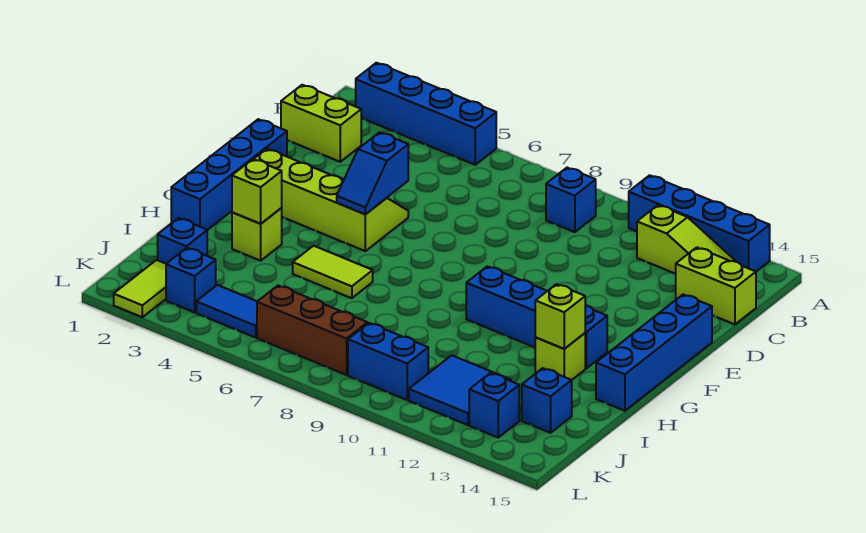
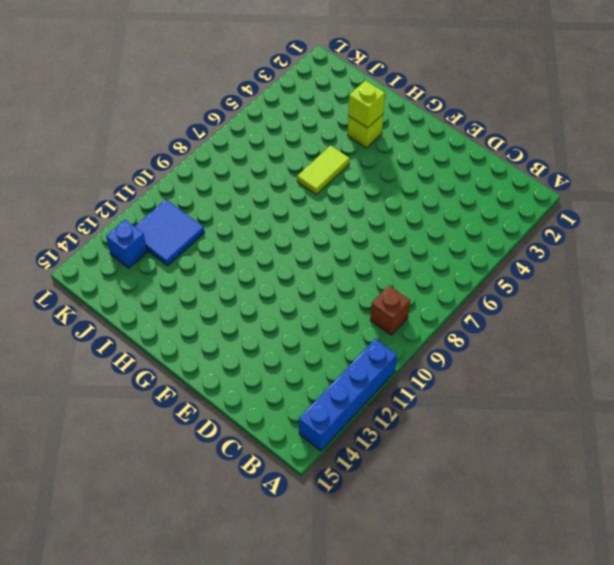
brown brick B9 level 1 -> blue brick B9 level 1
none -> blue brick A2:A5 level 1
none -> lime slope B12:B14 level 1 top 12
none -> lime brick C1:C2 level 1

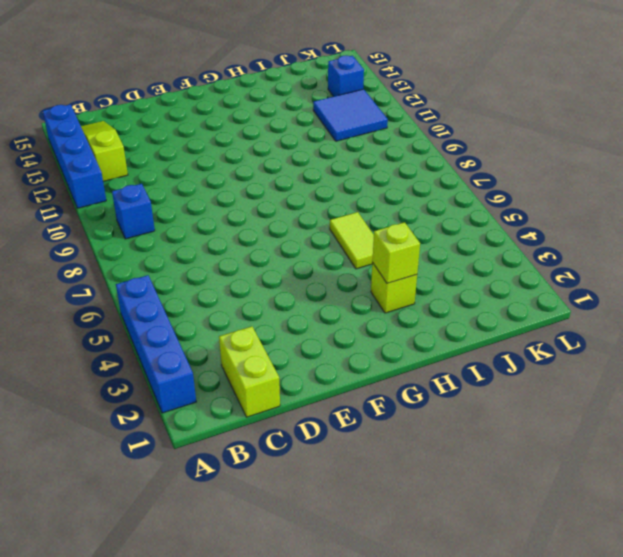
none -> lime brick C14:C15 level 1
none -> blue brick E1:H1 level 1
none -> lime slope E2:F5 level 1 top F

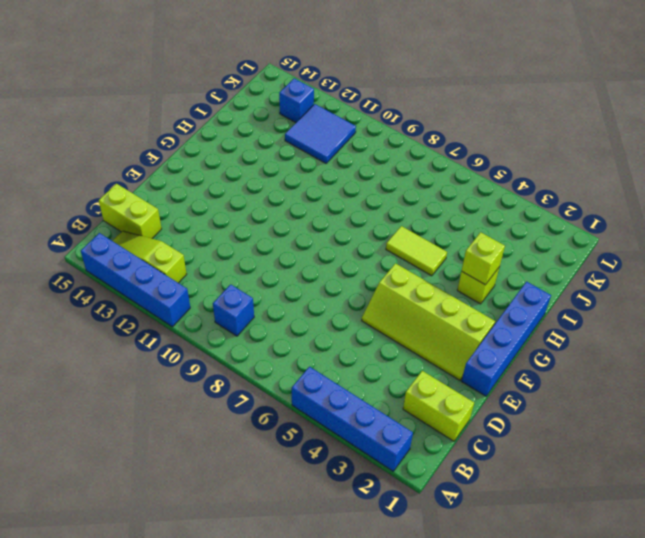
none -> blue brick E15:H15 level 1
none -> blue brick G10:G13 level 1
none -> lime brick H13 level 1

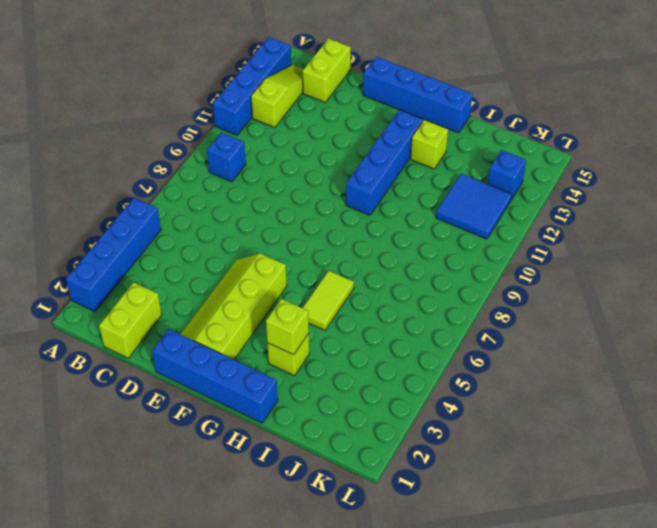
none -> blue brick J2 level 1
none -> blue brick J14 level 1
none -> lime tile K2:L2 level 1

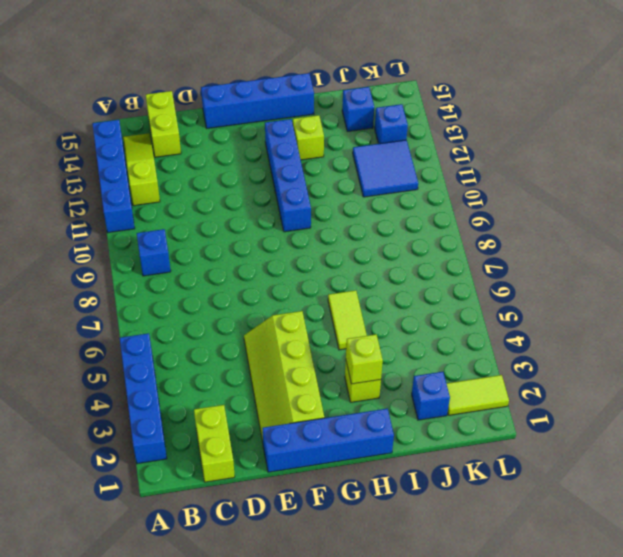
none -> blue brick K3 level 1
none -> blue tile K4:K5 level 1
none -> brown brick K6:K8 level 1

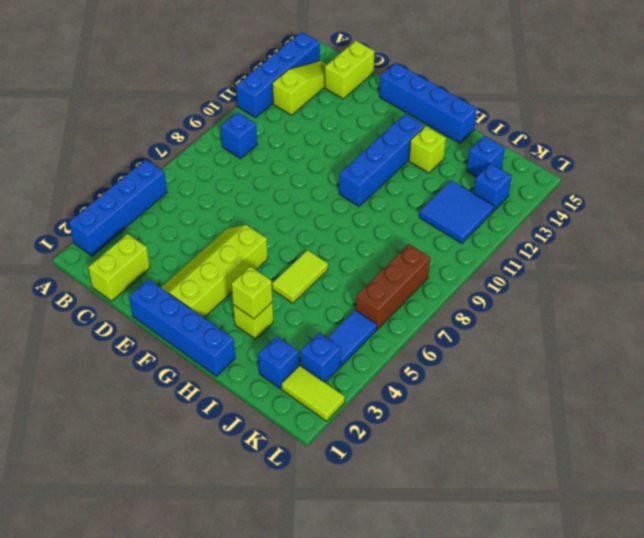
none -> blue brick K9:K10 level 1
none -> blue slope E5:F5 level 2 top E
none -> lime brick H13 level 2

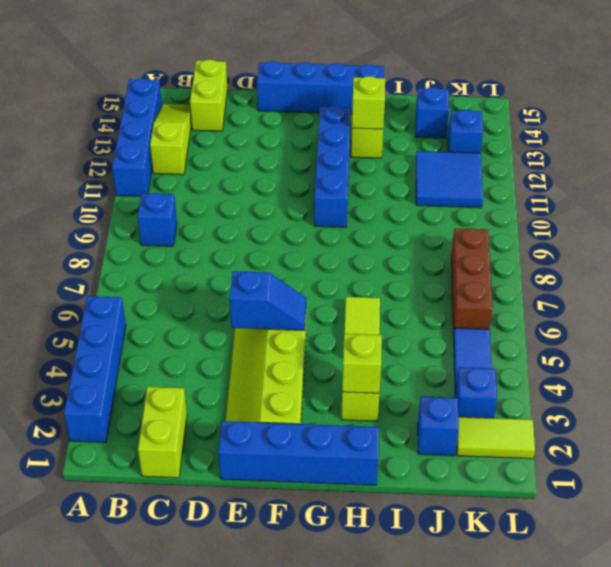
none -> blue brick K9:K10 level 1

